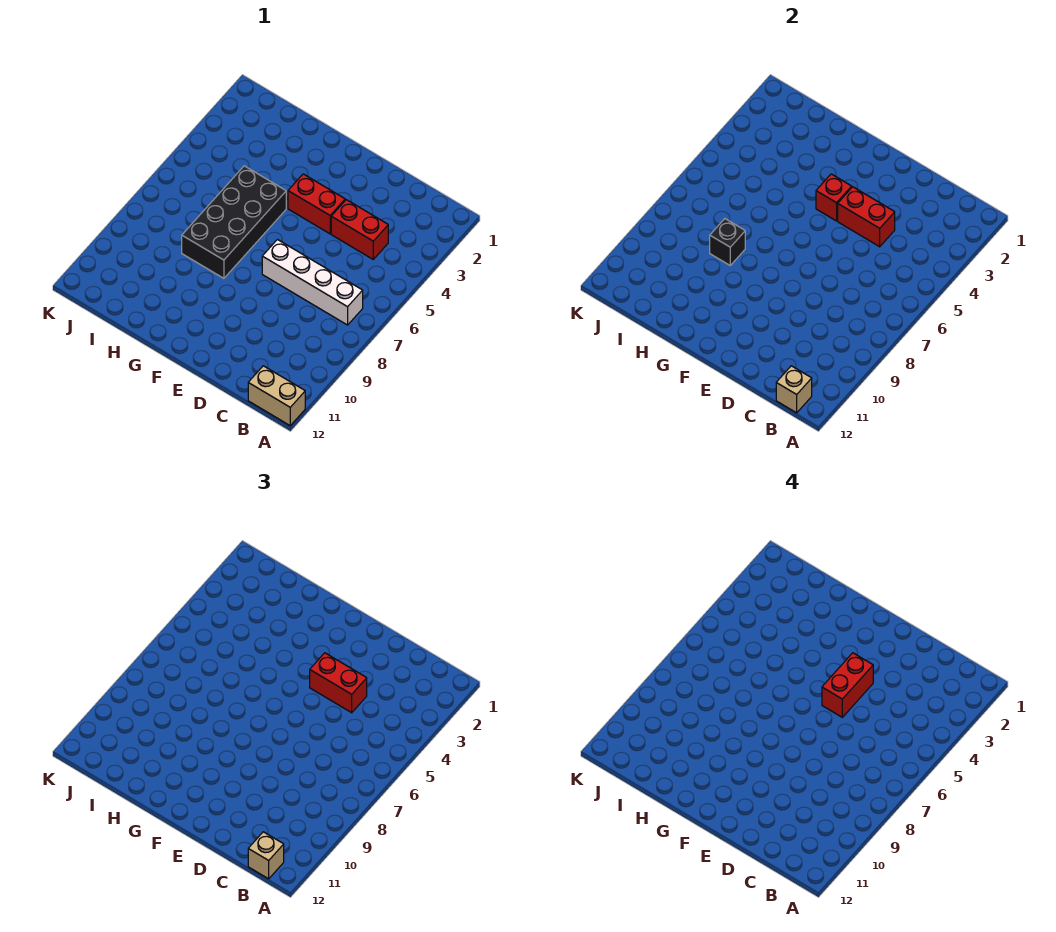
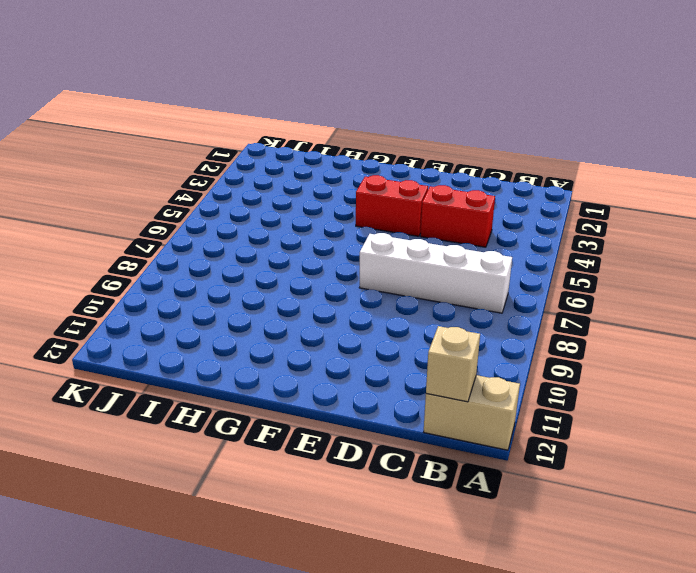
none -> black brick G5:H8 level 1
none -> red brick D4:E4 level 2
none -> red brick F4 level 2

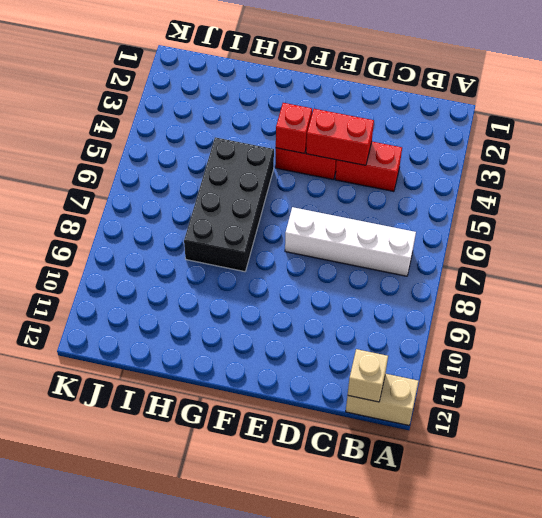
none -> black brick H8 level 2
none -> tan brick B12 level 3
none -> red brick D4:E4 level 3

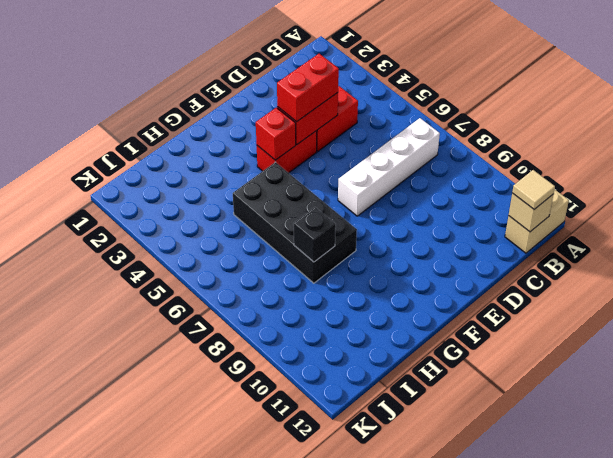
tan tile B12 level 3 -> tan brick B12 level 3
none -> red brick E4:E5 level 4

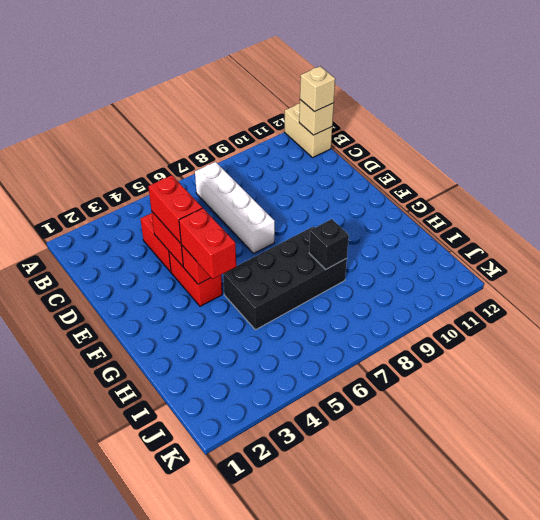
red brick F4:G4 level 3 -> red brick E4:E5 level 4

